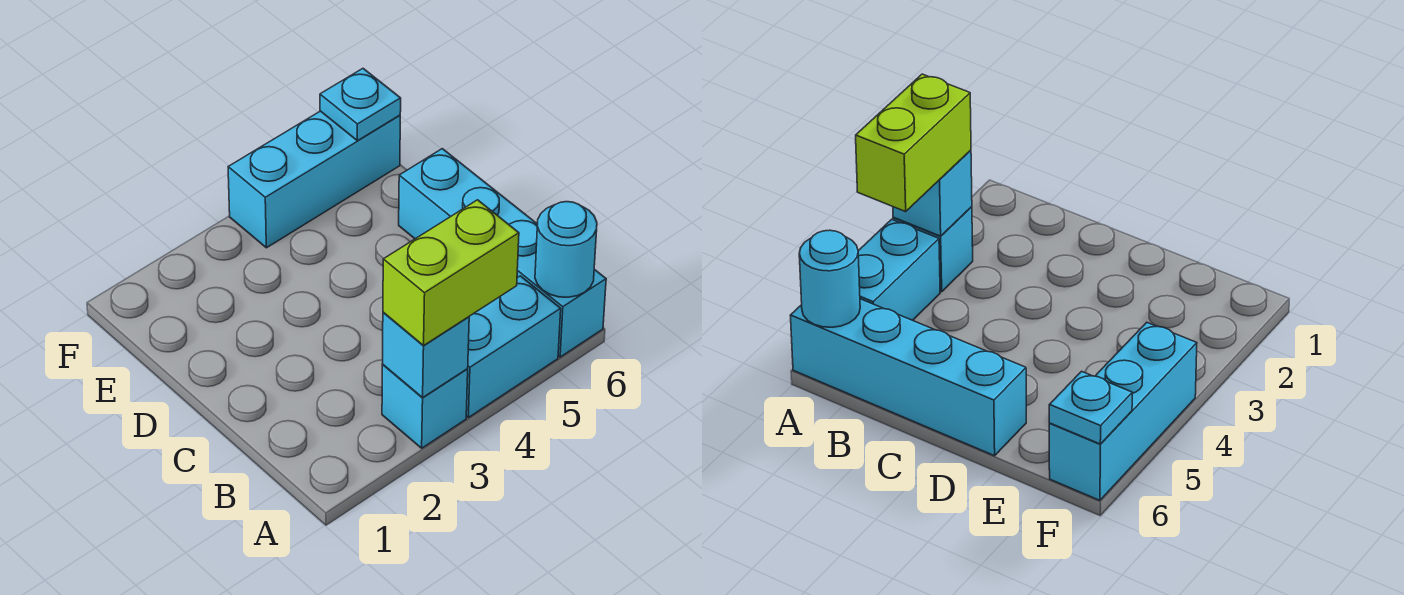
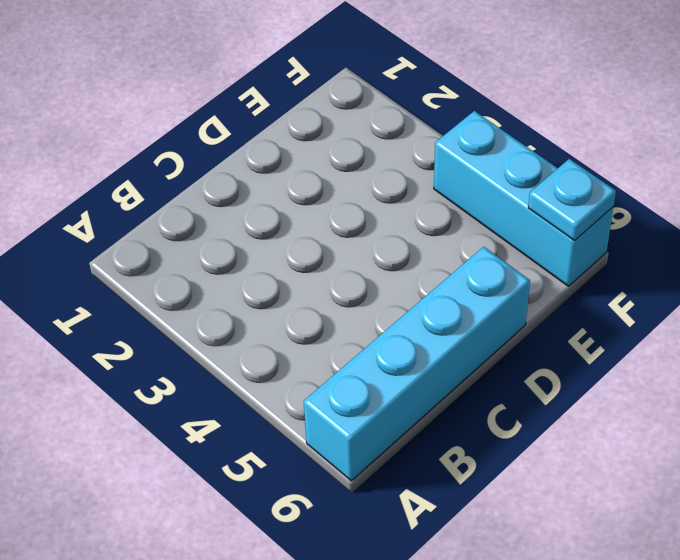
none -> cyan brick A3 level 1
none -> cyan brick A4:A5 level 1

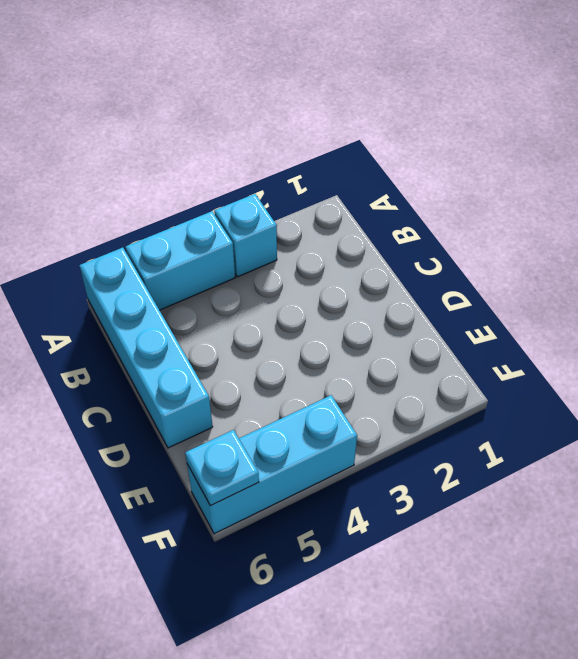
none -> cyan brick A3 level 2
none -> cyan round brick A6 level 2

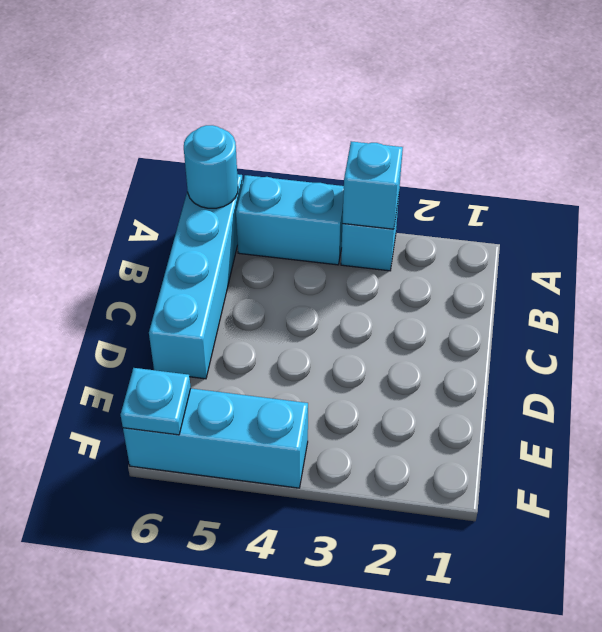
none -> lime brick A3:A4 level 3

